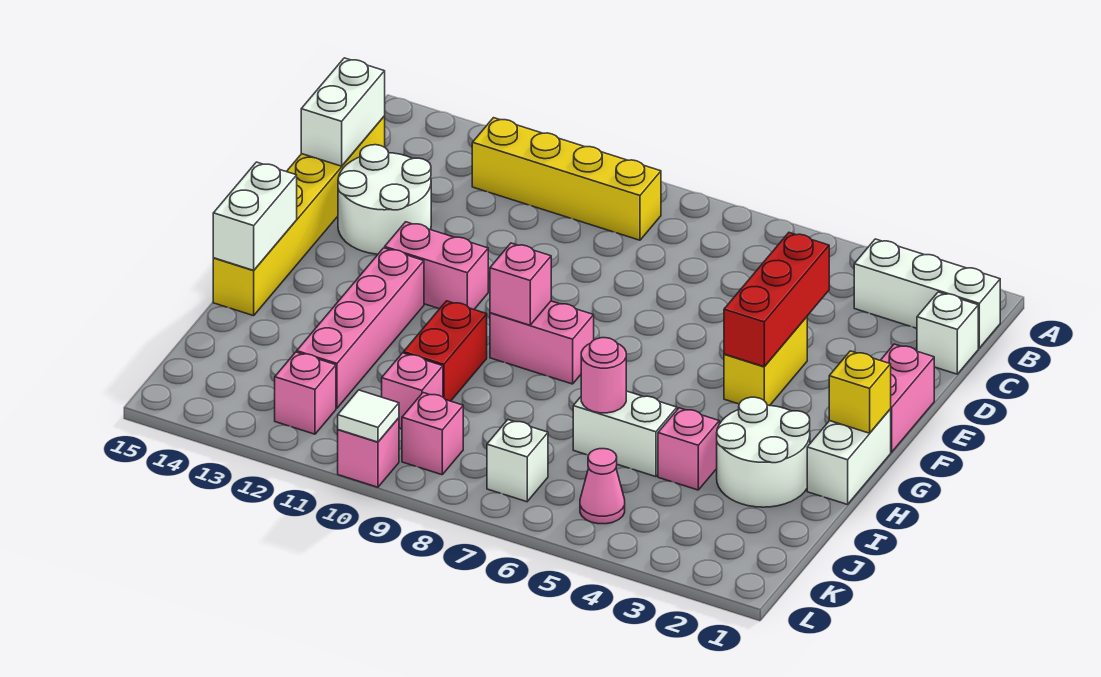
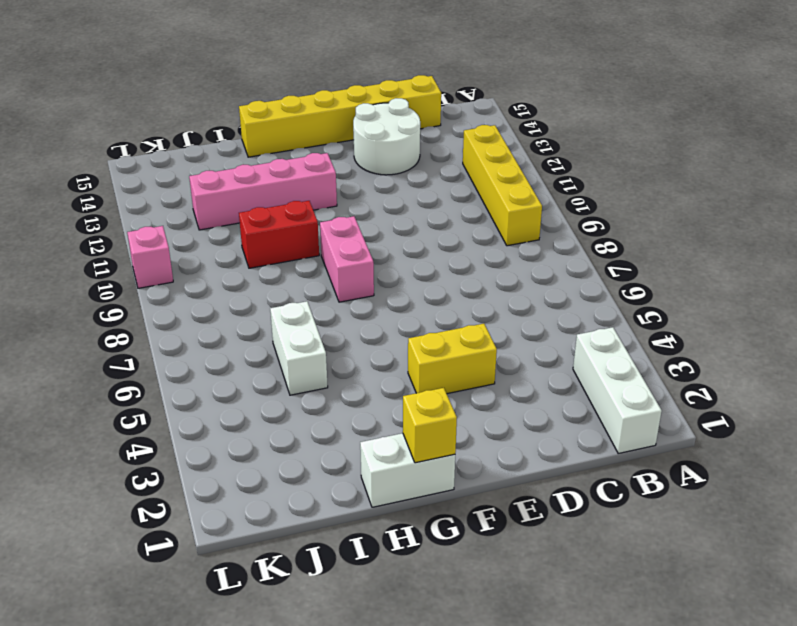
none -> white brick C1 level 1
none -> pink brick E1:F1 level 1
none -> pink brick F11:F12 level 1

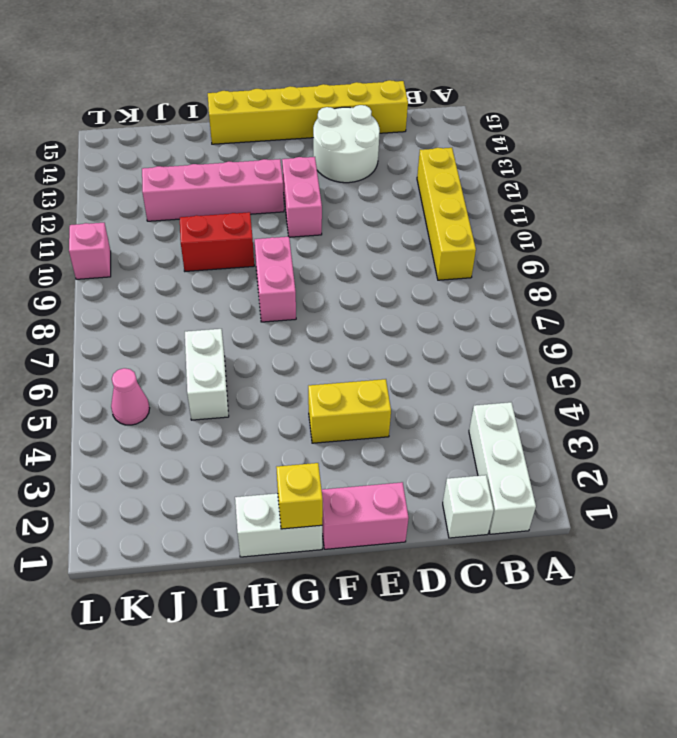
none -> white round brick H2:I3 level 1
none -> pink brick I4 level 1
none -> pink brick J10 level 1

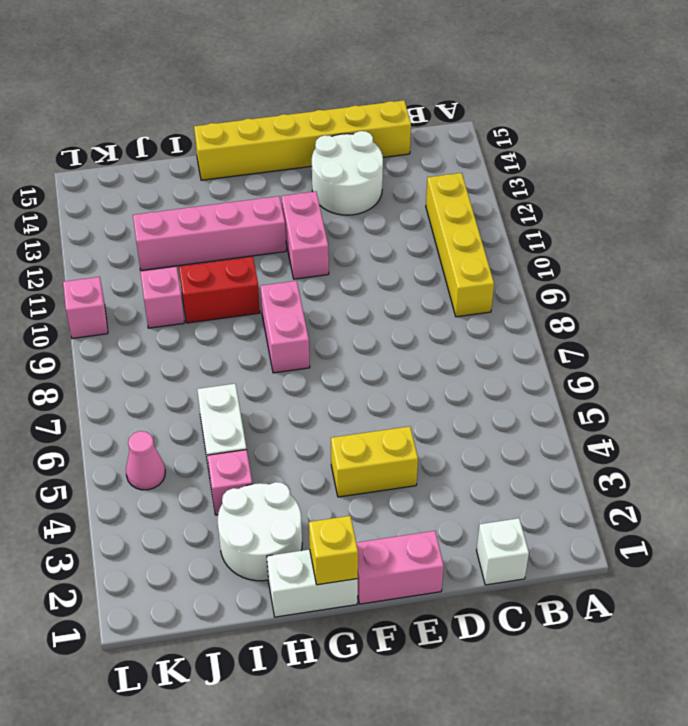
none -> white brick B1:B3 level 1
none -> white brick K7 level 1
none -> pink brick K9 level 1

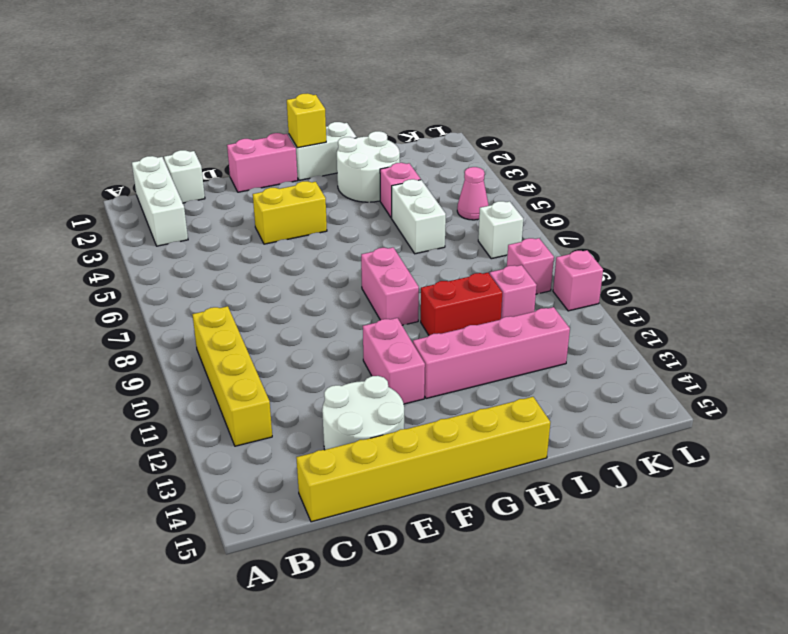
none -> pink brick K12 level 1
none -> white brick C15:D15 level 2
none -> red brick D4:F4 level 2

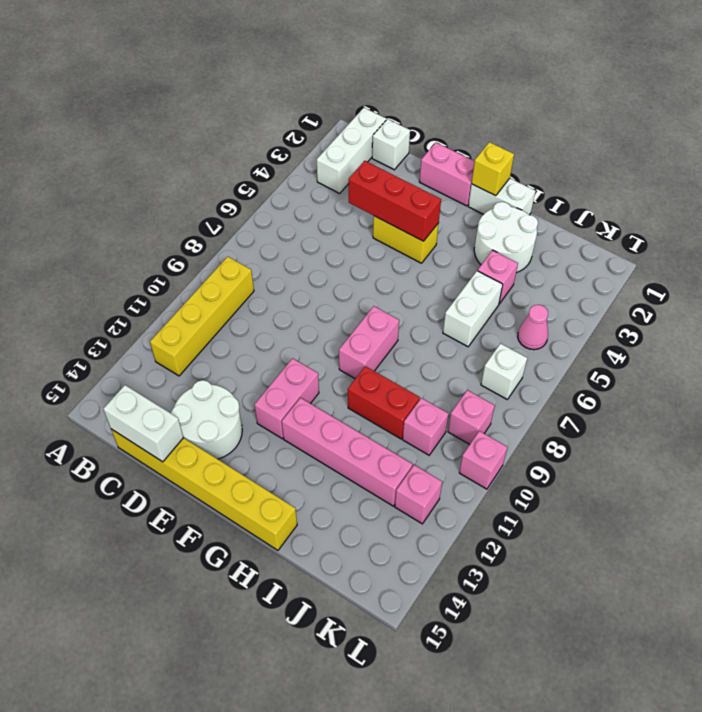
none -> pink brick G9 level 2
none -> white brick G15:H15 level 2
none -> pink round brick I6 level 2

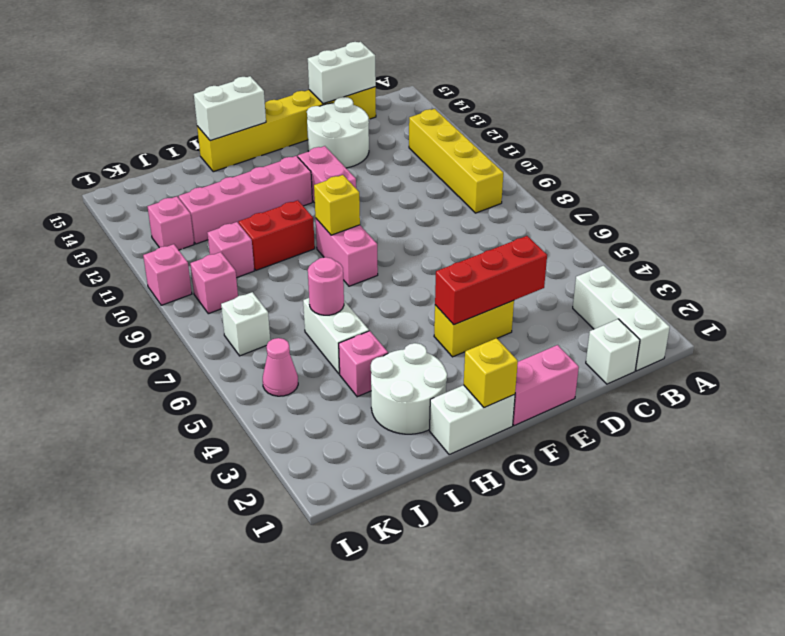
yellow brick G9 level 2 -> pink brick G9 level 2
none -> white tile L10 level 2

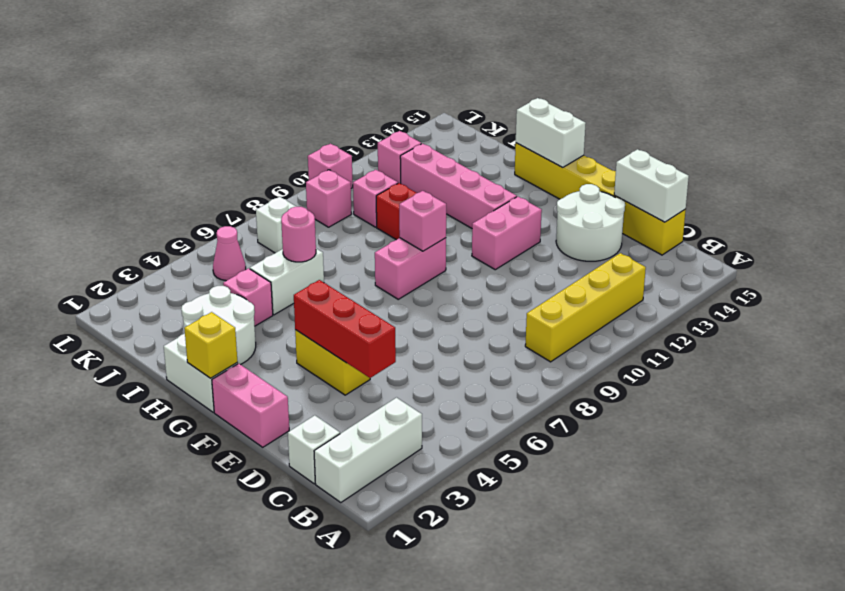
none -> white tile L10 level 2

